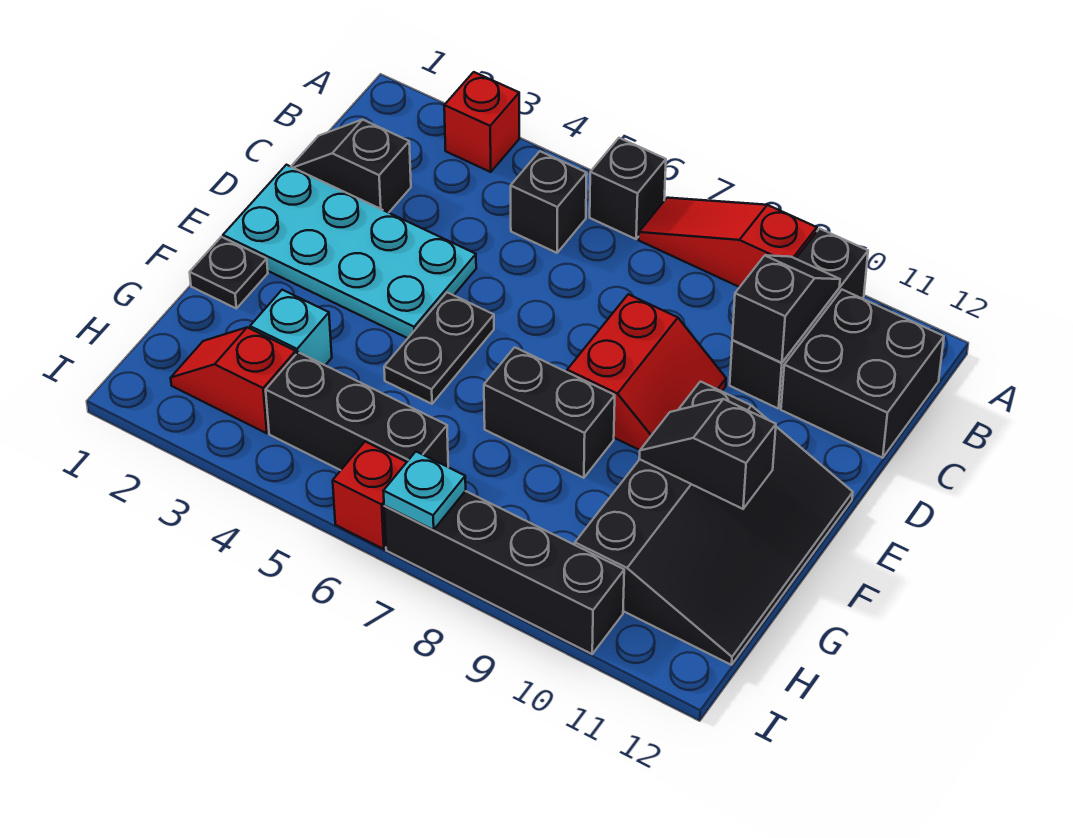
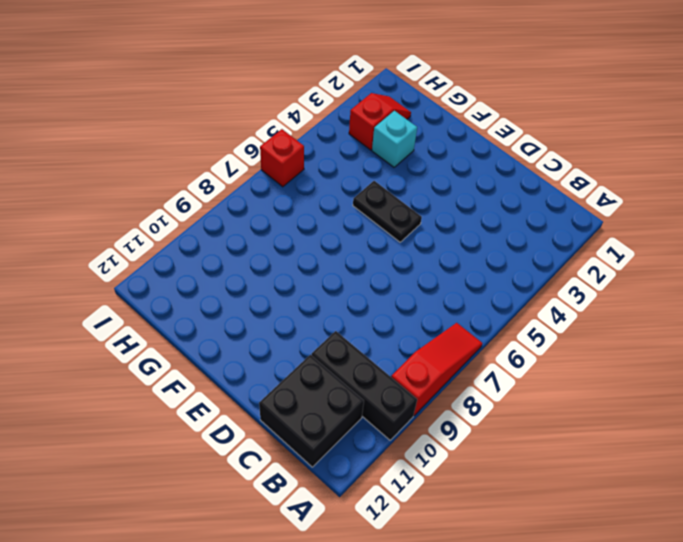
none -> red brick A3 level 1
none -> black brick A6 level 1
none -> black brick B5 level 1

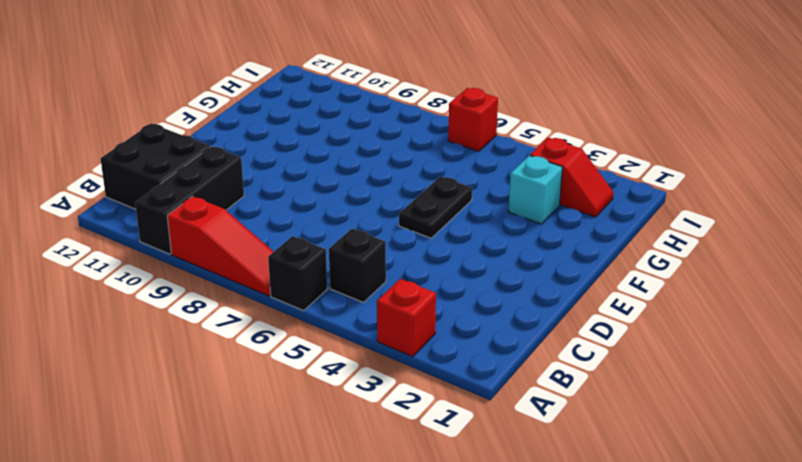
none -> black slope C1:C2 level 1 top 2
none -> cyan plate D1:E4 level 1
none -> red slope D8:E9 level 1 top 8

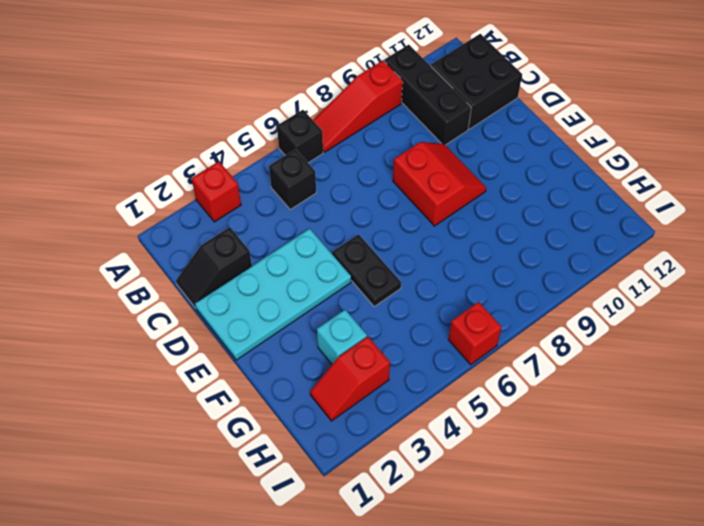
none -> black slope E10:H12 level 1 top 10
none -> black plate F1 level 1
none -> black brick F7:F8 level 1

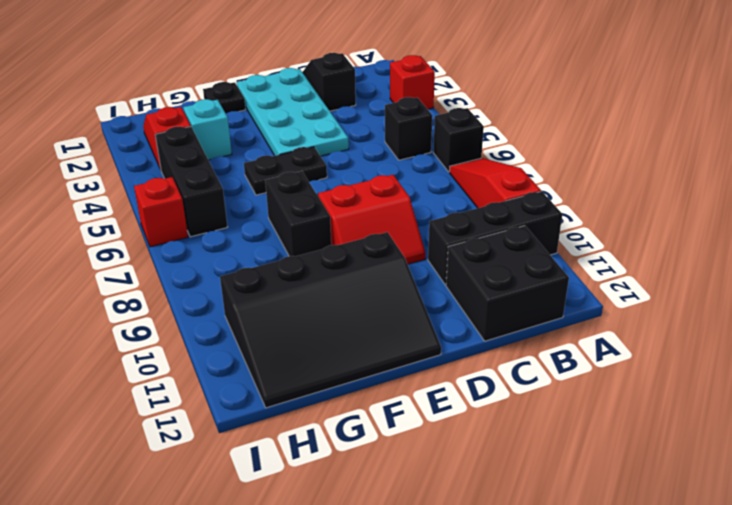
none -> black brick I7:I10 level 1
none -> black slope B10:C10 level 2 top C
none -> black slope F10:F11 level 2 top 11

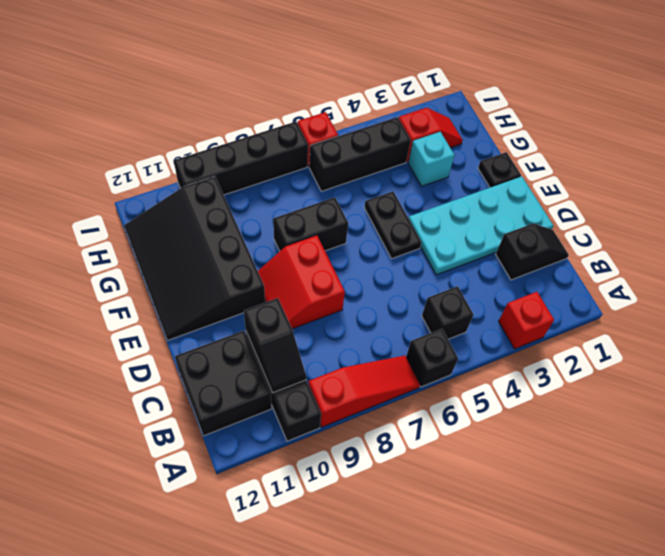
none -> black slope F10:F11 level 2 top 11
none -> cyan plate I7 level 2

